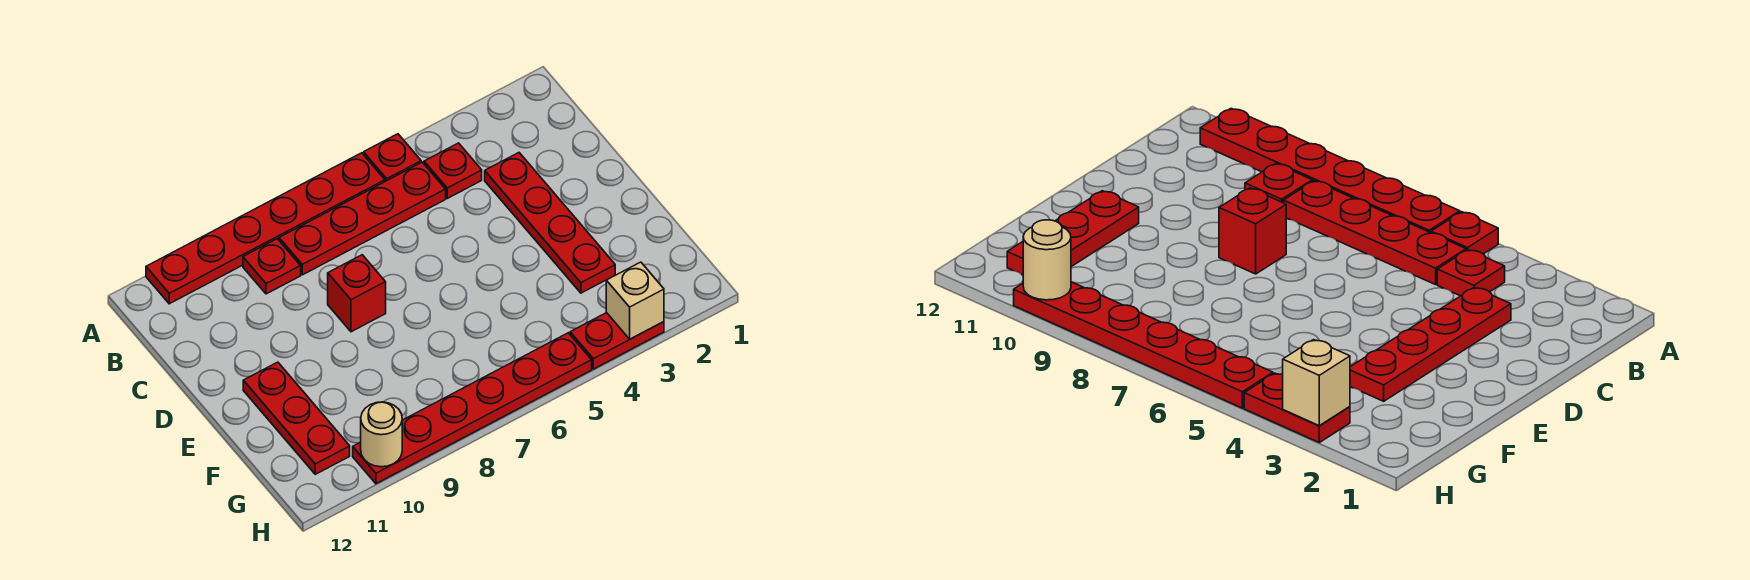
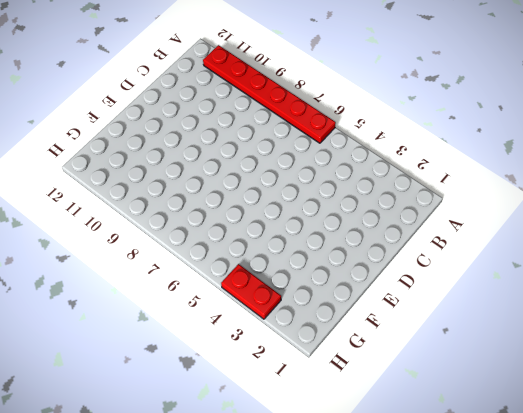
none -> red plate A5 level 1
none -> red plate B4 level 1
none -> red plate B5:B8 level 1

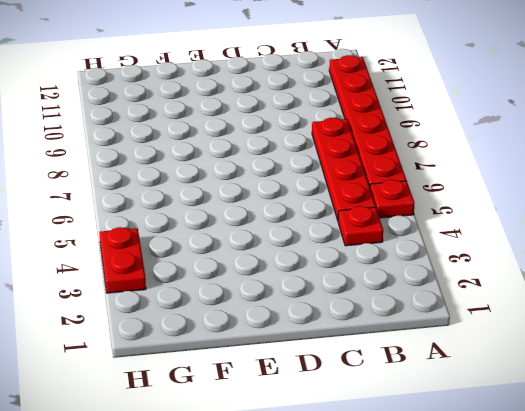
none -> red plate B9 level 1
none -> red plate C3:F3 level 1
none -> red brick D8 level 1

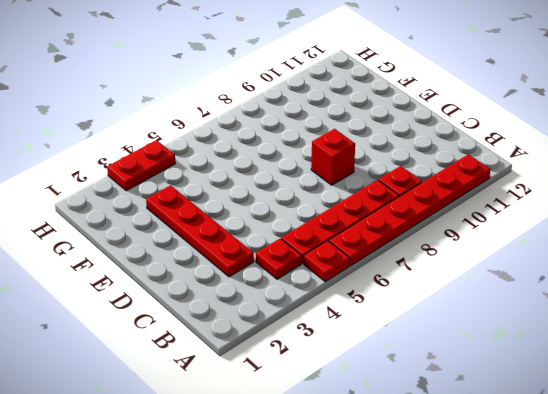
none -> red plate E11:G11 level 1
none -> red plate H5:H10 level 1
none -> tan brick H3 level 2

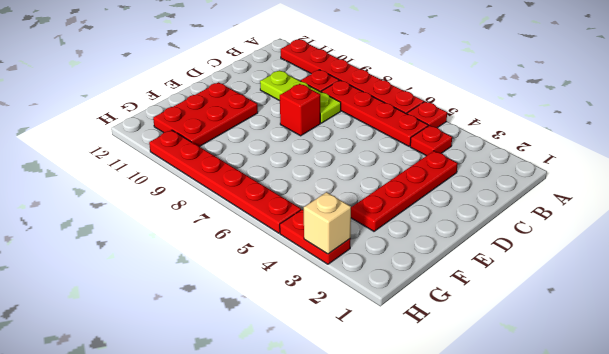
lime plate C8:C10 level 1 -> none
red plate E10:G11 level 1 -> red plate E11:G11 level 1
none -> tan round brick H10 level 2

